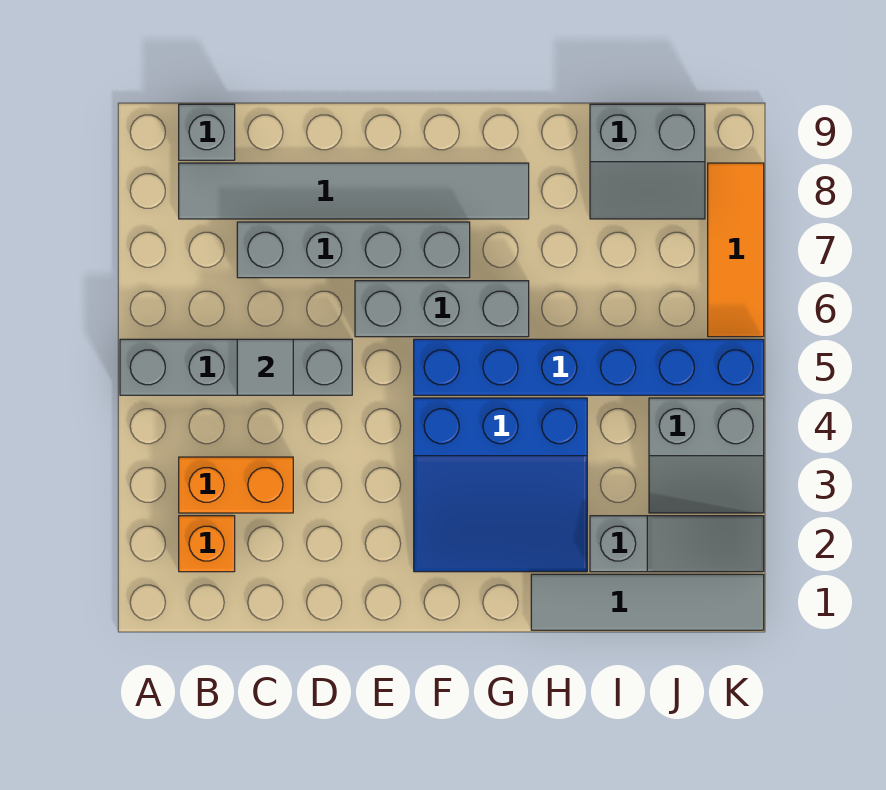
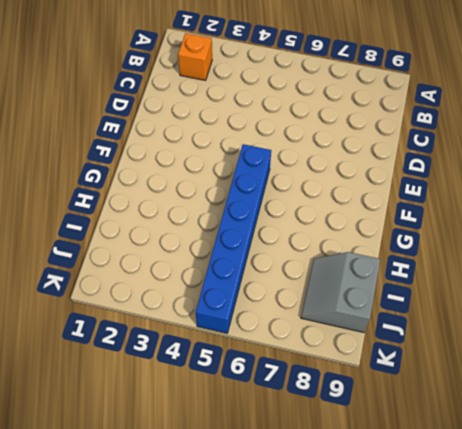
none -> grey brick A5:D5 level 1
none -> orange brick B3:C3 level 1
none -> grey tile B8:G8 level 1

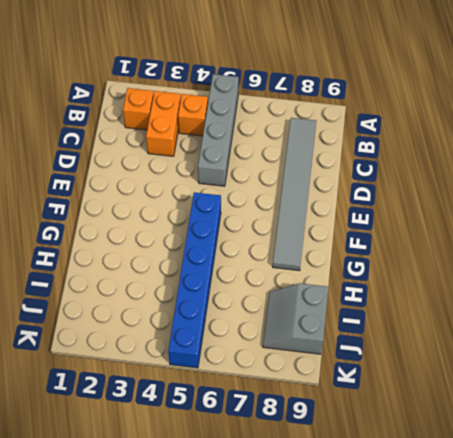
orange brick B4 level 1 -> none
none -> grey brick B9 level 1
none -> grey brick C7:F7 level 1
none -> grey brick E6:G6 level 1

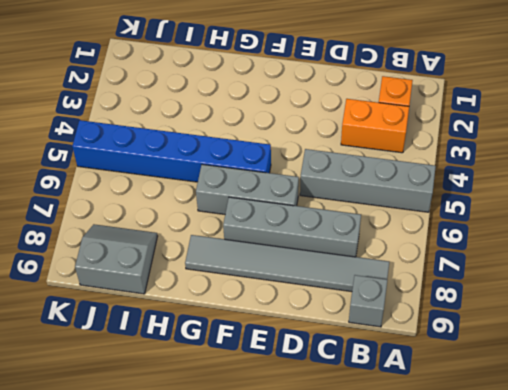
none -> blue slope F2:H4 level 1 top 4
none -> grey tile H1:K1 level 1
none -> grey slope I2:K2 level 1 top I

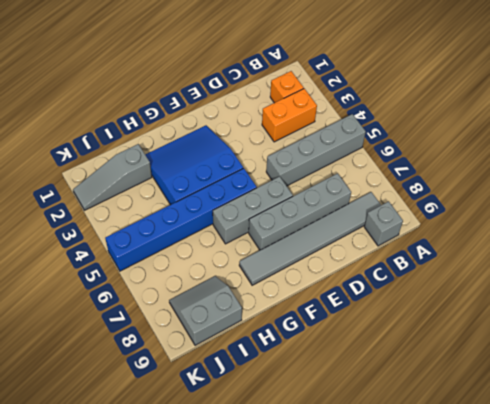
none -> grey tile H1:K1 level 1
none -> grey slope J3:K4 level 1 top 4
none -> orange tile K6:K8 level 1

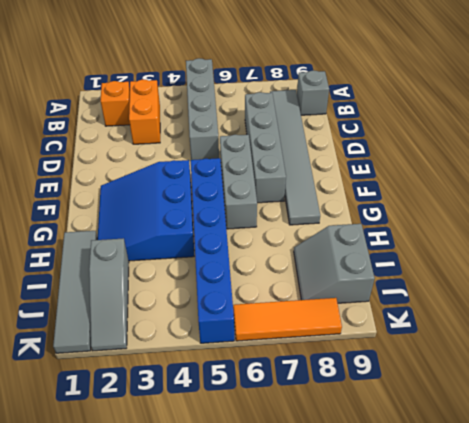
none -> grey slope J3:K4 level 1 top 4
none -> grey tile C5 level 2

